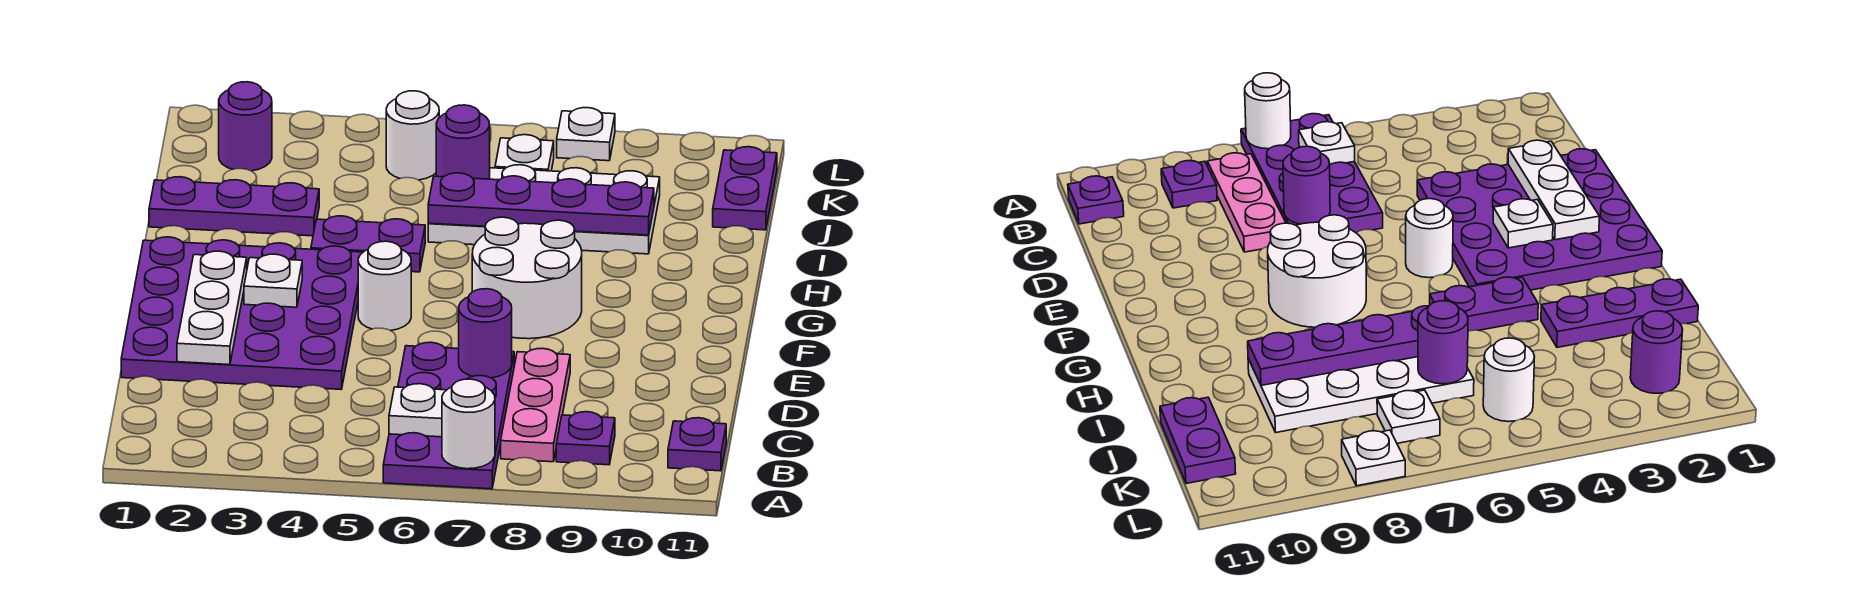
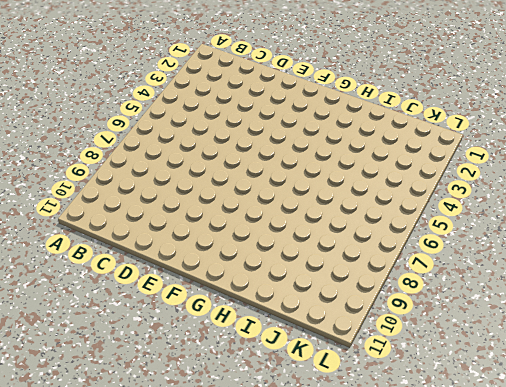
none -> purple plate A6:D7 level 1
none -> pink plate B8:D8 level 1
none -> purple plate B9 level 1

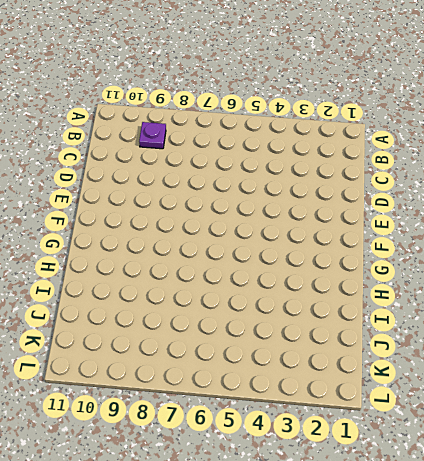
none -> purple plate A6:D7 level 1
none -> pink plate B8:D8 level 1
none -> purple plate B11 level 1

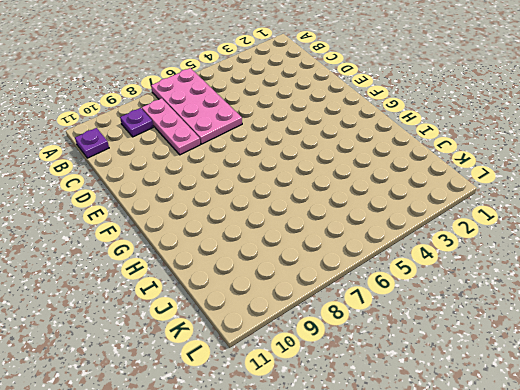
pink plate A6:D7 level 1 -> purple plate A6:D7 level 1
none -> purple plate D1:G4 level 1
none -> white round brick F5 level 1
none -> white round brick F7:G8 level 1

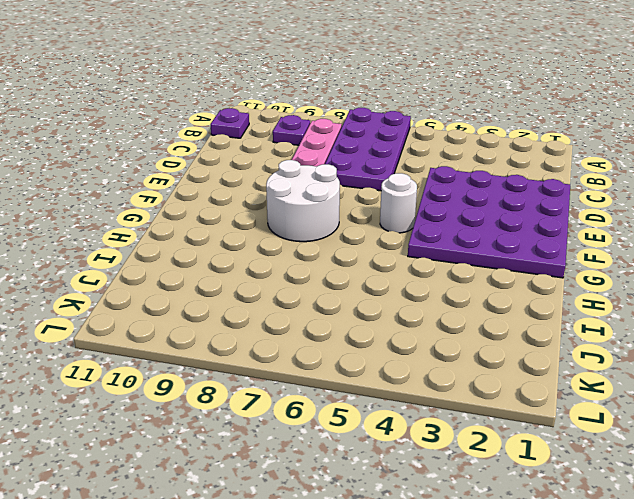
none -> purple plate H4:H5 level 1
none -> purple plate I1:I3 level 1
none -> white plate I6:J9 level 1

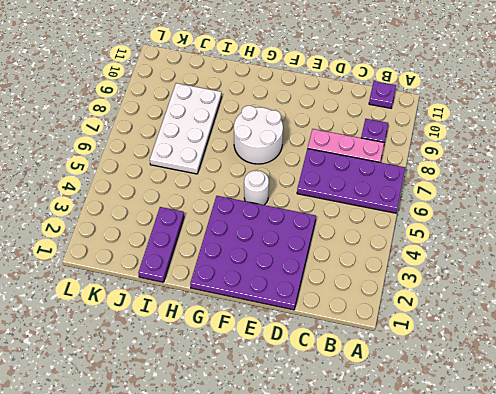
none -> purple plate H4:H5 level 1
none -> purple plate J11:K11 level 1
none -> purple round brick K2 level 1

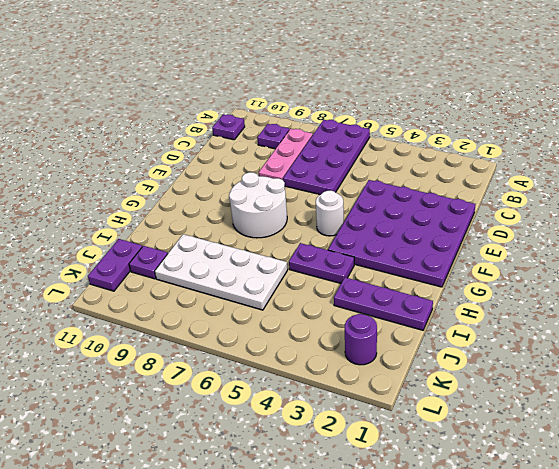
purple plate J10 level 1 -> none
none -> white round brick K5 level 1
none -> white plate K7 level 1
none -> white plate L8 level 1

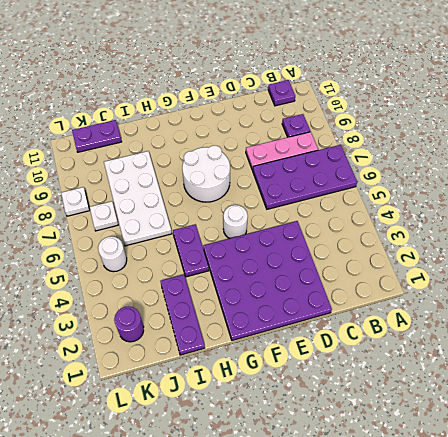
none -> white round brick A7 level 2
none -> white plate B6 level 2
none -> white plate D2:F2 level 2

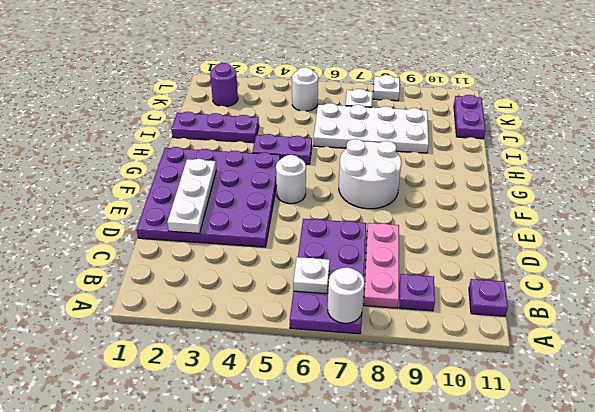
none -> purple round brick D7 level 2
none -> white plate F3 level 2
none -> purple plate I6:I9 level 2

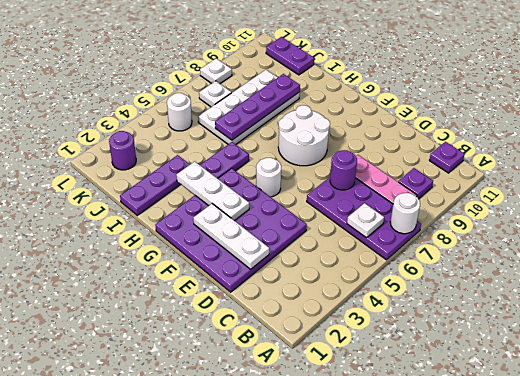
white plate F3:H3 level 2 -> white plate F3 level 2
none -> purple round brick J6 level 2

